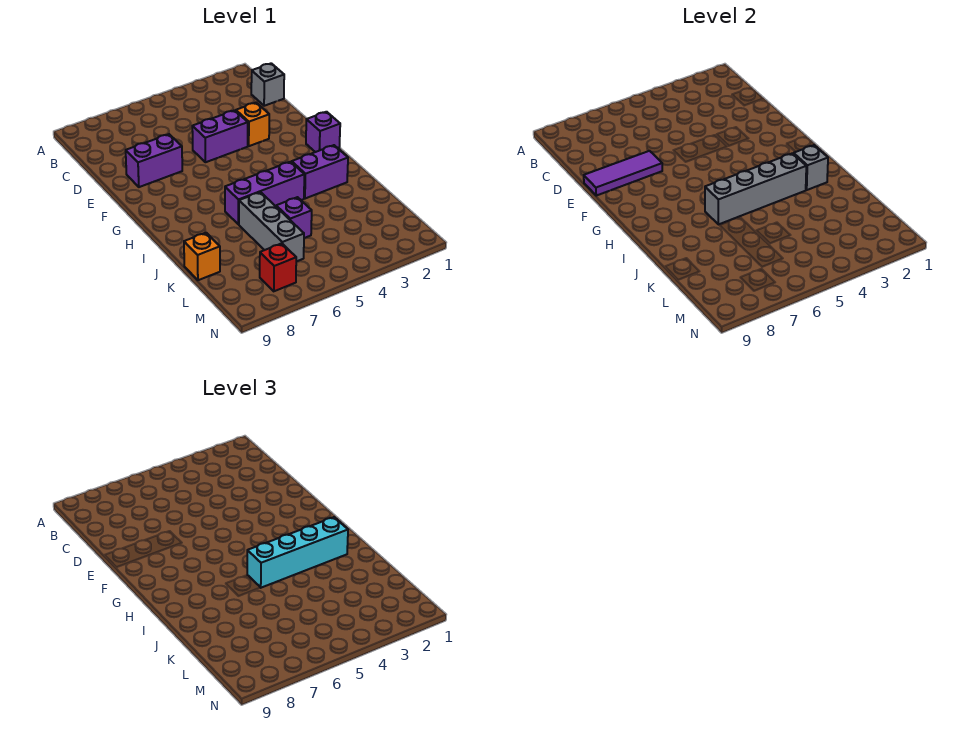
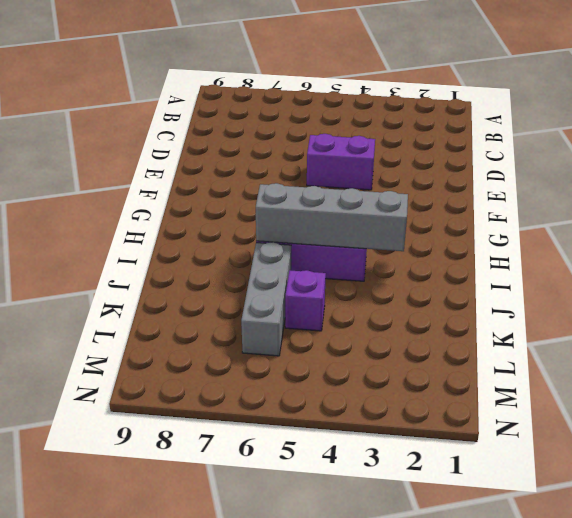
none -> grey brick C1 level 1
none -> orange brick E3 level 1
none -> purple brick E7:E8 level 1

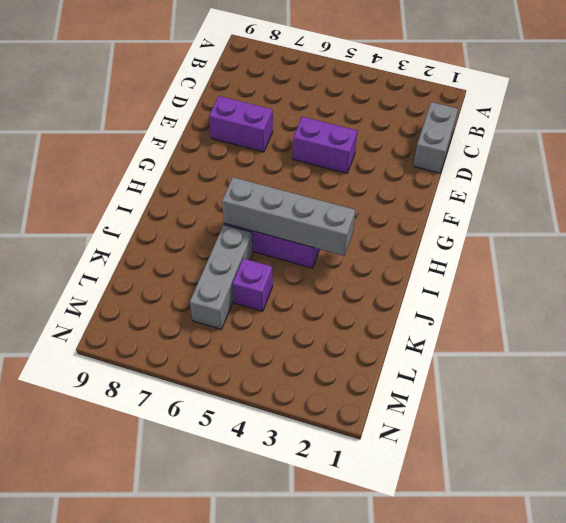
grey brick C1:D1 level 1 -> grey brick C1 level 1
none -> orange brick E3 level 1
none -> purple brick G1 level 1
none -> purple brick I2:I3 level 1

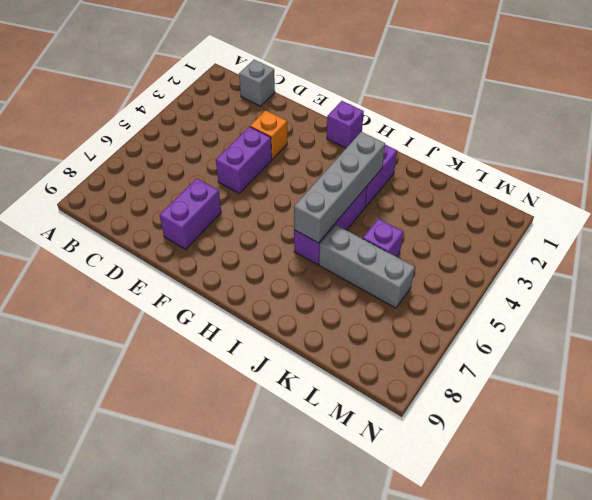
none -> orange brick K9 level 1
none -> red brick M7 level 1
none -> purple tile E7:E9 level 2

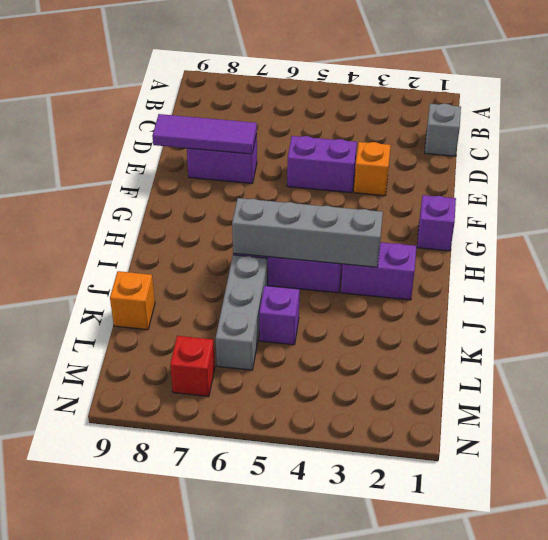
none -> grey brick I2 level 2
none -> cyan brick I2:I5 level 3

